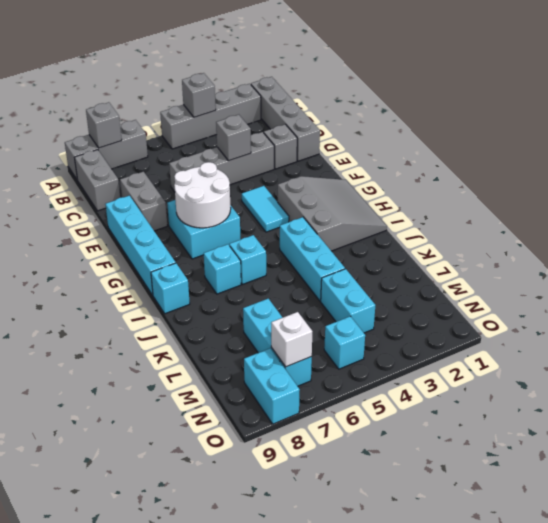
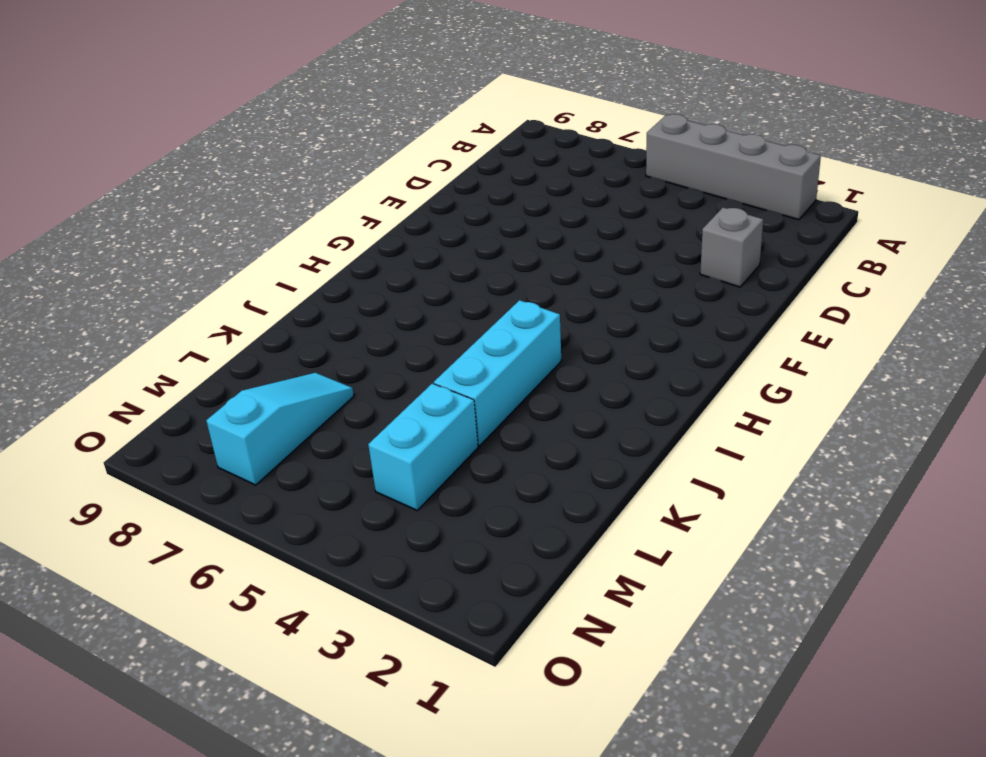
cyan slope L7:N7 level 1 top N -> cyan brick L7:N7 level 1
none -> grey brick A1:D1 level 1
none -> grey brick A7:A9 level 1
none -> grey brick B9:C9 level 1

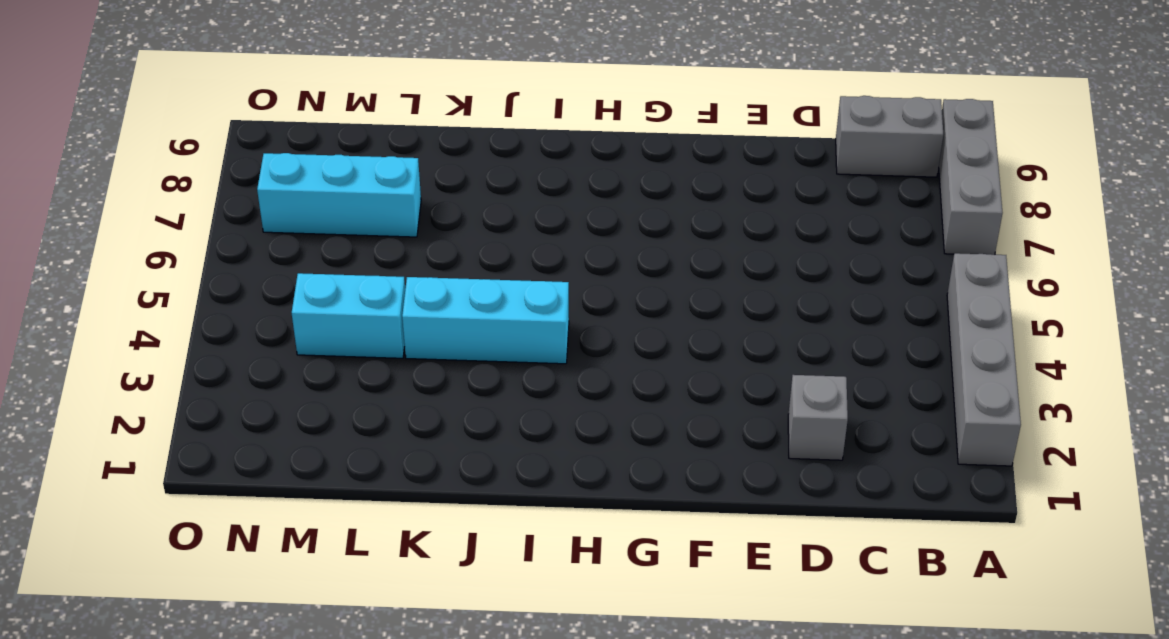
none -> grey brick A1:D1 level 1
none -> grey brick D3:D6 level 1
none -> grey brick D8:E8 level 1

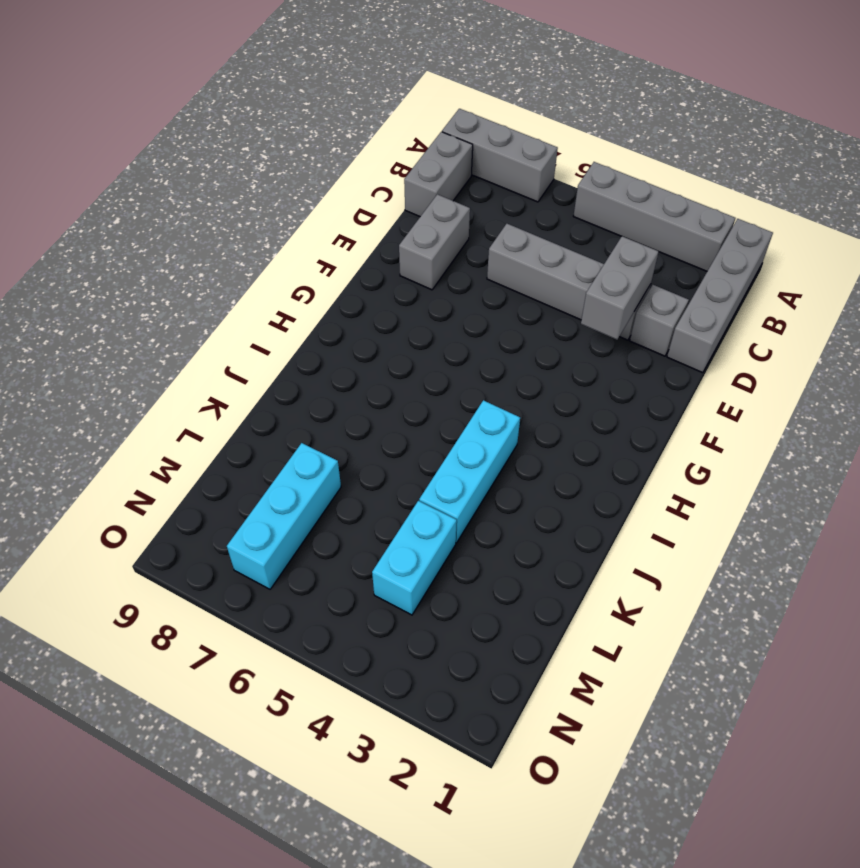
grey brick D3:E3 level 2 -> none
none -> cyan brick E9:H9 level 1
none -> cyan tile F4:G4 level 1
none -> cyan brick F6:G7 level 1

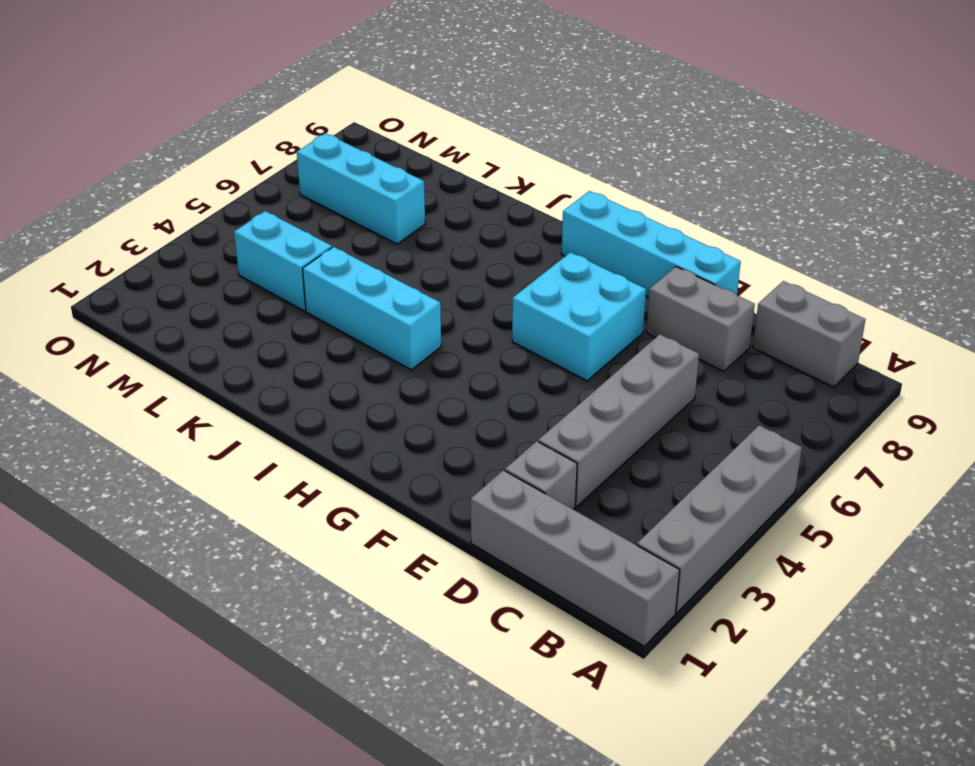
none -> grey brick A7:A9 level 1
none -> cyan tile F4:G4 level 1
none -> grey slope G1:I3 level 1 top 3

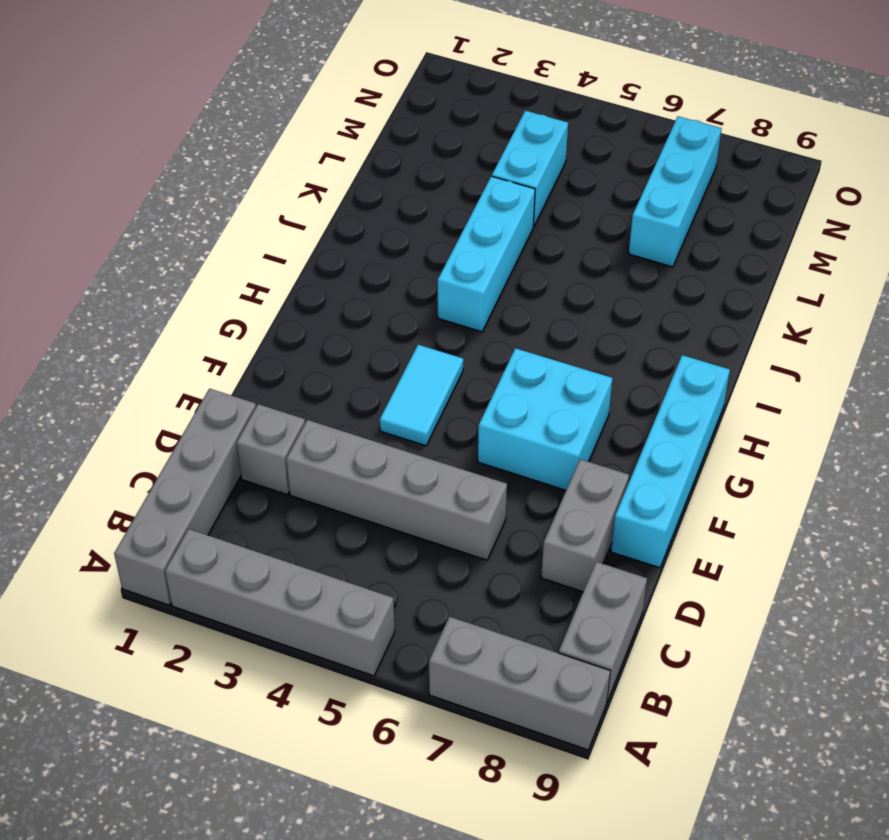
none -> grey slope G1:I3 level 1 top 3
none -> cyan brick I6 level 1
none -> cyan brick I7 level 1

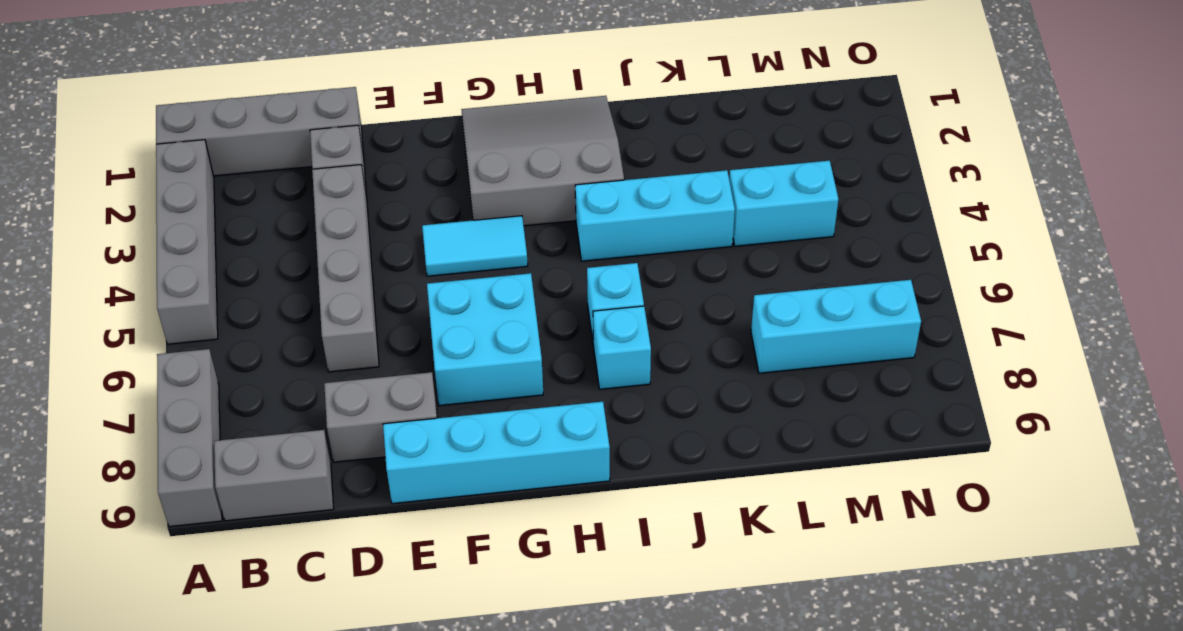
none -> cyan brick I9 level 1
none -> cyan brick N5 level 1
none -> cyan brick N8:O8 level 1

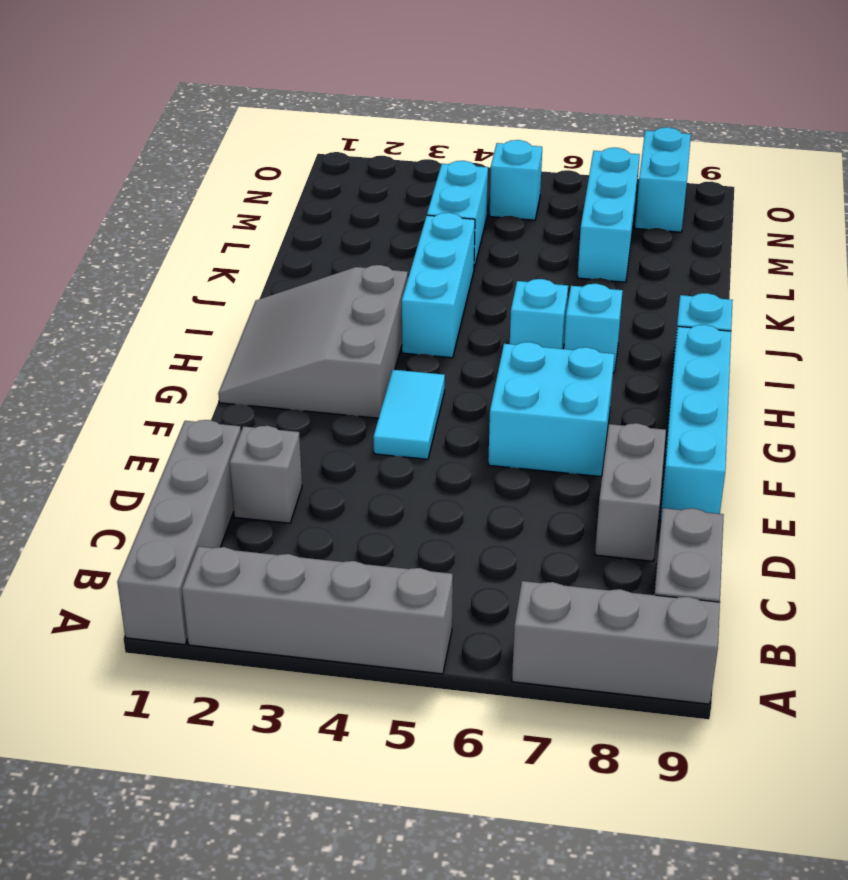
none -> grey brick D3:D6 level 1
none -> grey brick A4 level 2
none -> grey brick A8 level 2

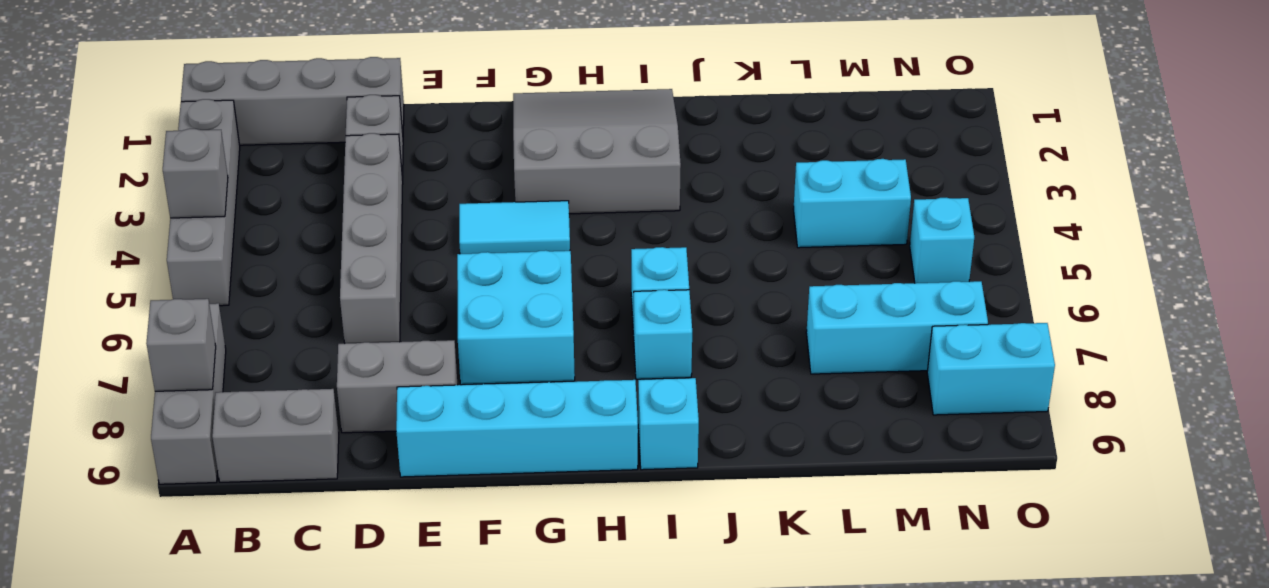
none -> cyan brick I4:K4 level 1
none -> grey brick D4 level 2
none -> white round brick F6:G7 level 2

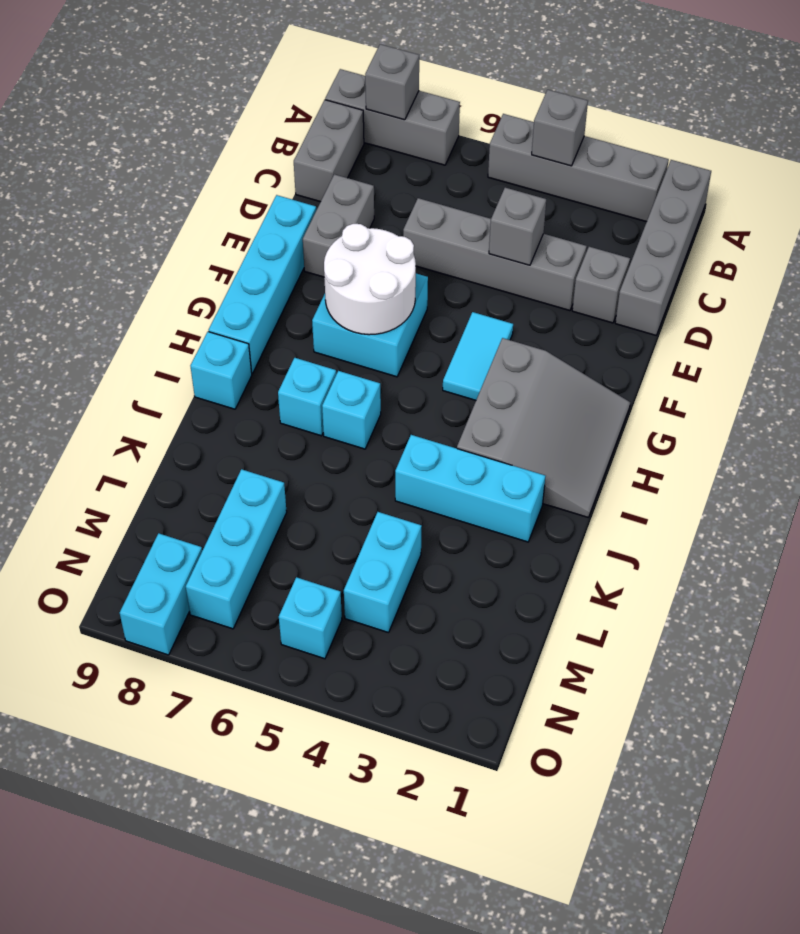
cyan brick J2:J4 level 1 -> cyan brick I4:K4 level 1
none -> white brick N7 level 2

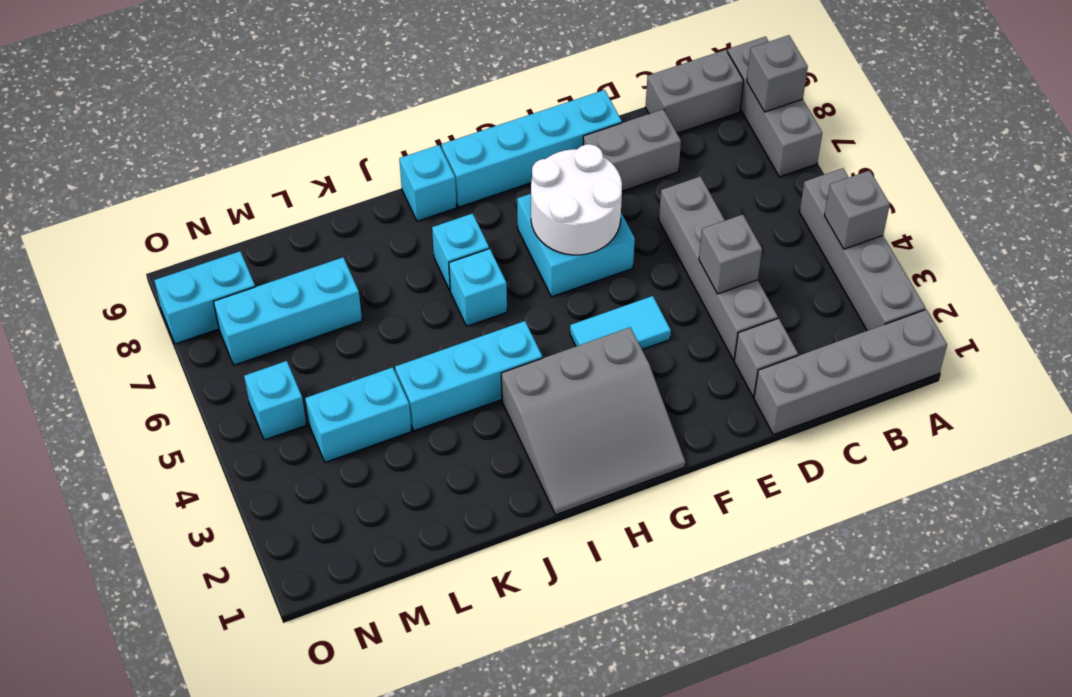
none -> white brick N7 level 2

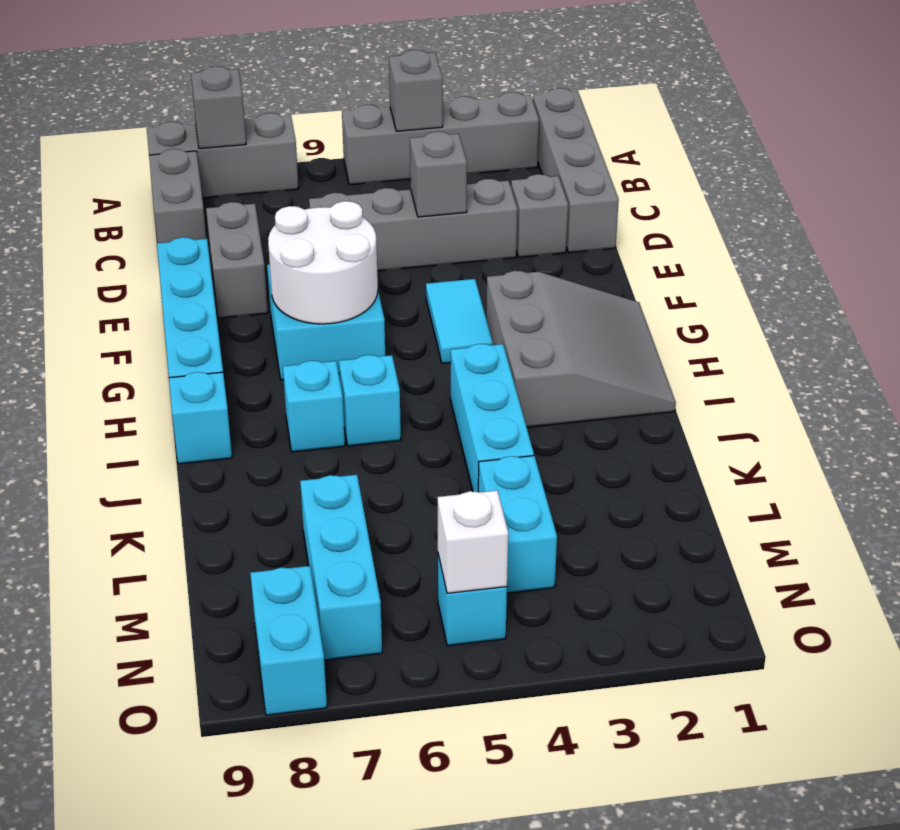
white brick N5 level 2 -> white brick N7 level 2

